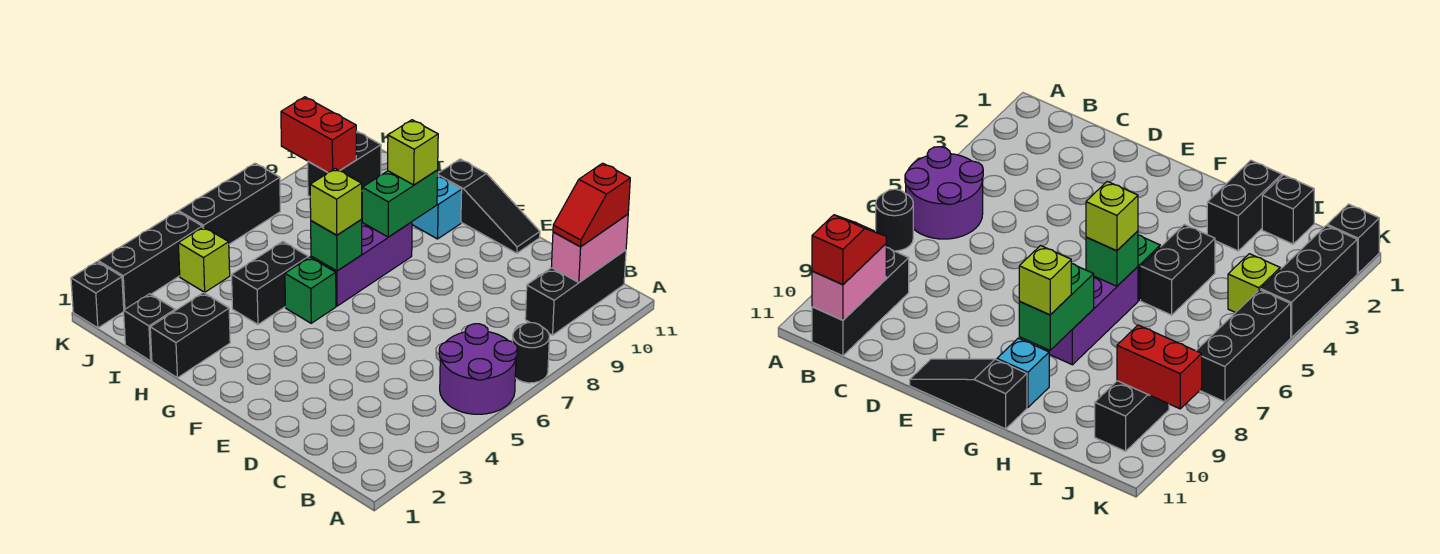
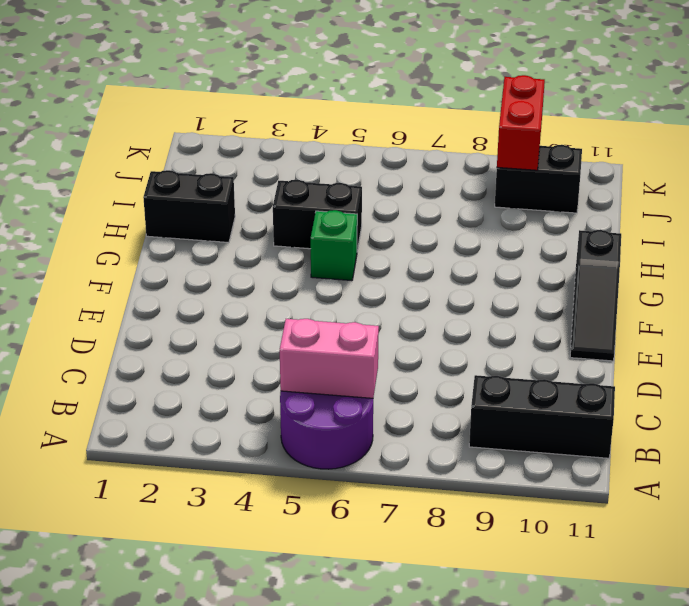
pink brick B5:B6 level 2 -> pink brick B10:B11 level 2
none -> black round brick A7 level 1
none -> purple brick G6:G8 level 1
none -> cyan brick G10 level 1

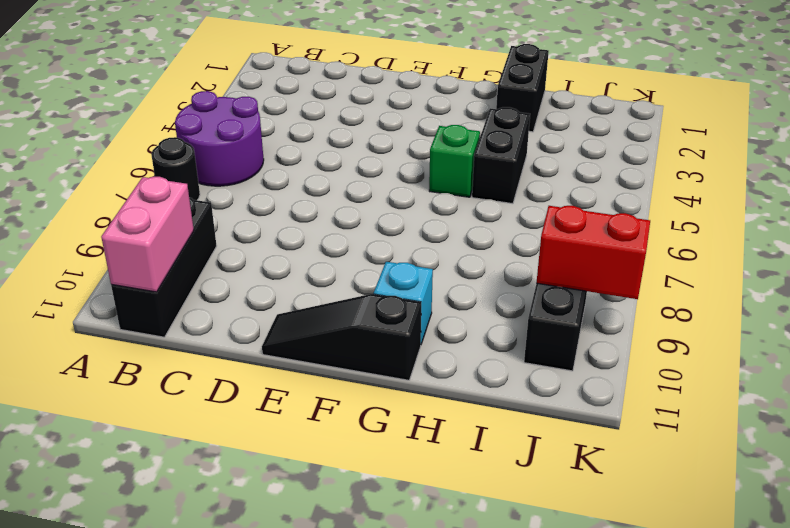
none -> purple brick G6:G8 level 1
none -> black brick I1 level 1
none -> lime brick J4 level 1

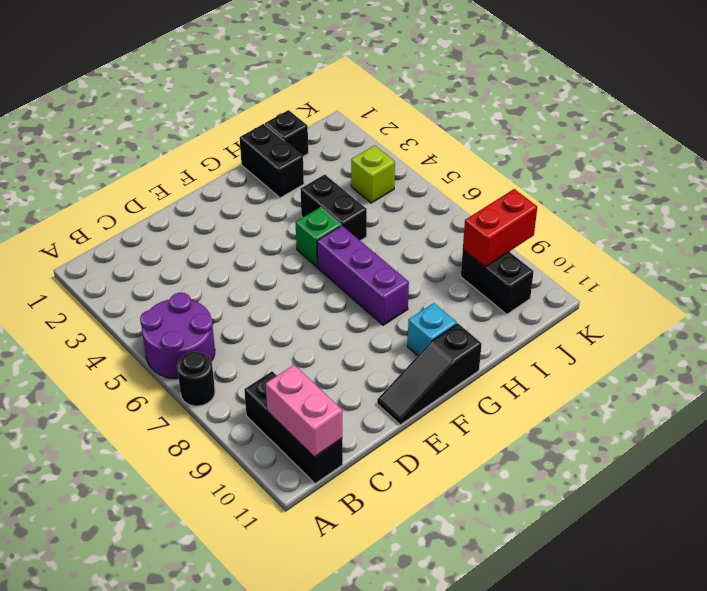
none -> black brick K1 level 1
none -> black brick K2:K4 level 1
none -> black brick K5:K7 level 1

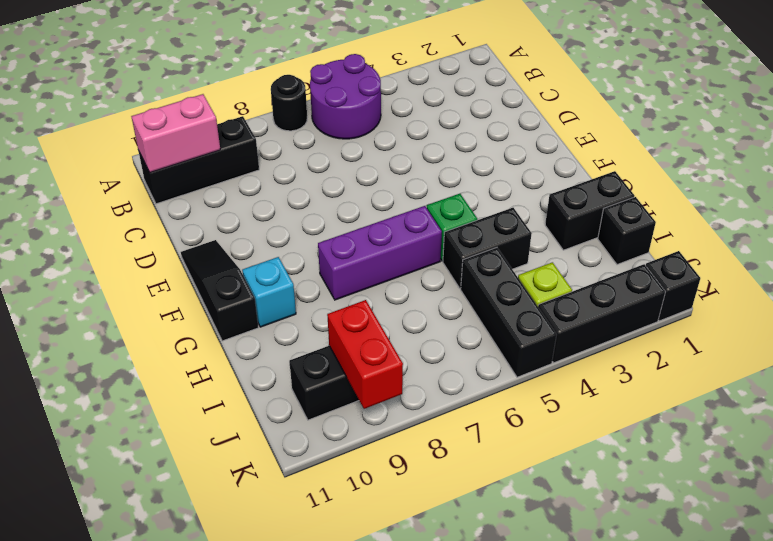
black brick I5:K5 level 1 -> black brick K5:K7 level 1
none -> green brick G6 level 2
none -> green brick G8:G9 level 2
none -> red slope B10:B11 level 3 top 11

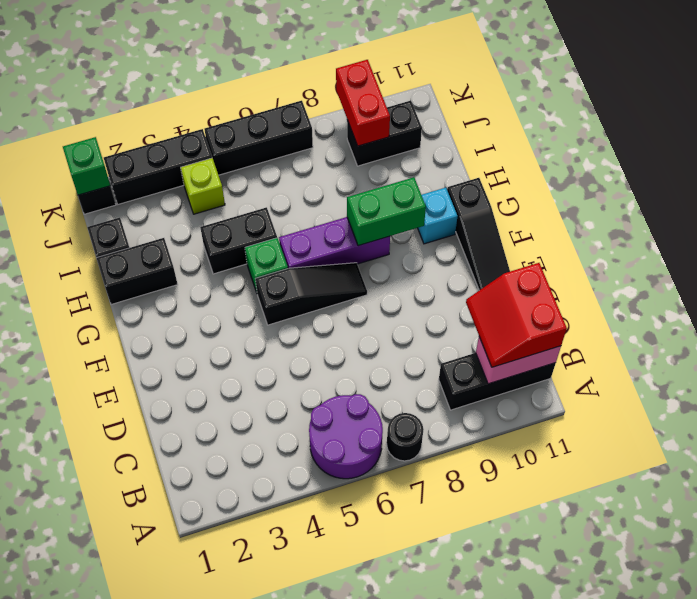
red slope B10:C11 level 3 top 11 -> red slope B10:B11 level 3 top 11
black slope F5:F7 level 1 top 5 -> none
green brick K1 level 2 -> green brick G6 level 2
none -> lime brick G6 level 3
none -> lime brick G9 level 3

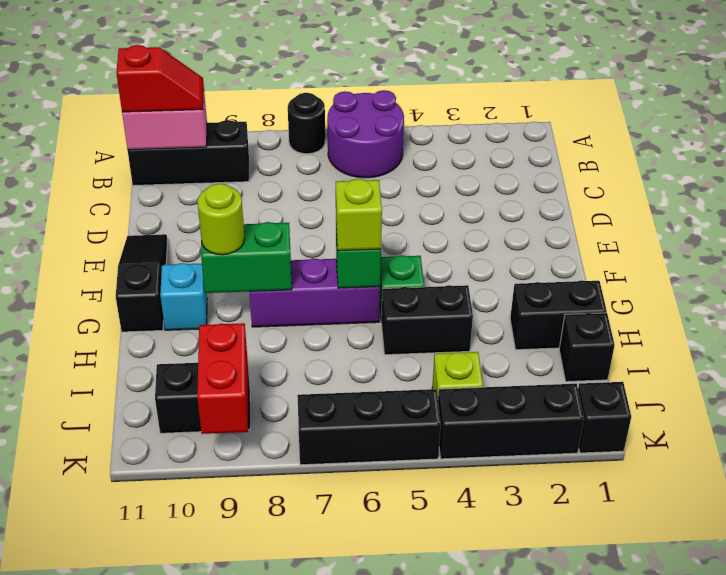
lime round brick G9 level 3 -> lime brick G9 level 3

